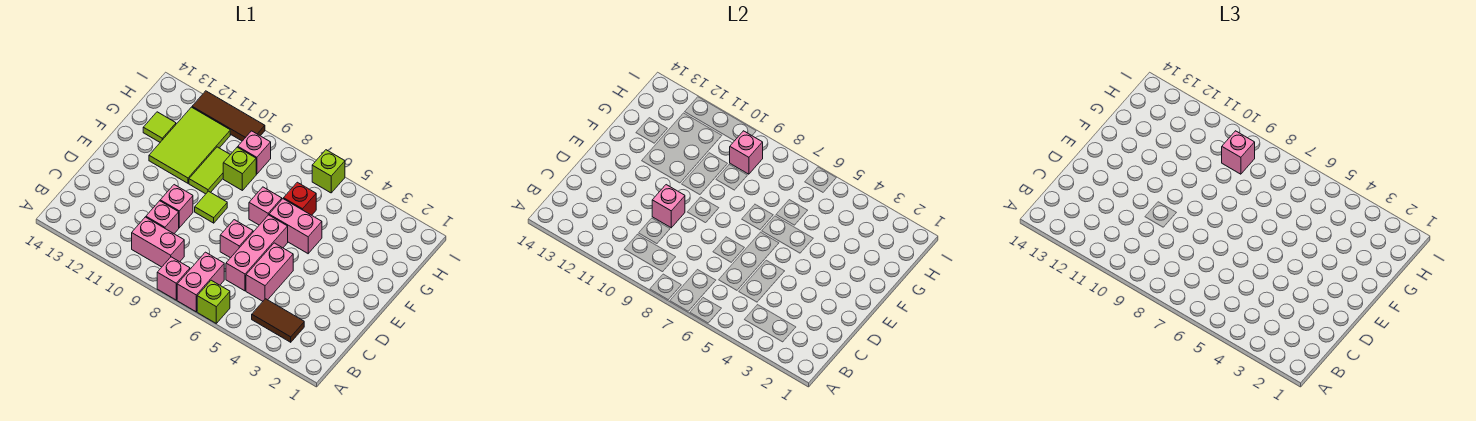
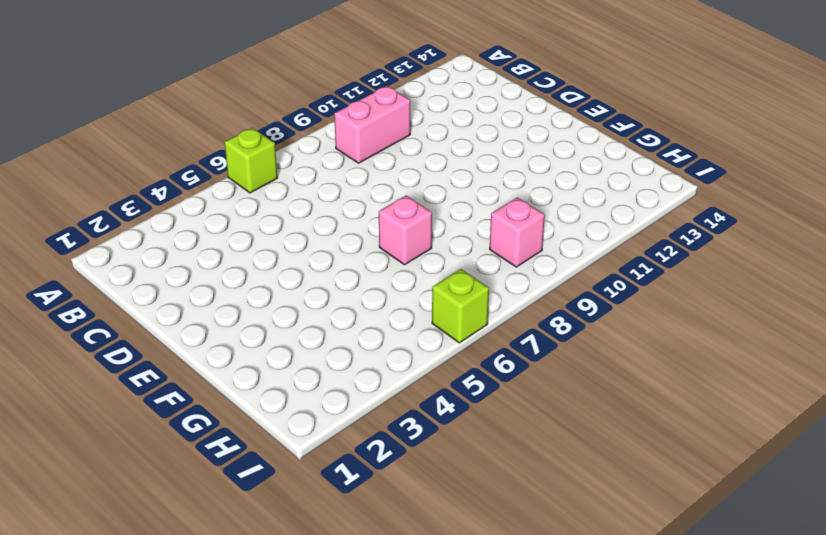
none -> pink brick A7:B7 level 1
none -> pink brick A8 level 1
none -> brown tile B3:B4 level 1

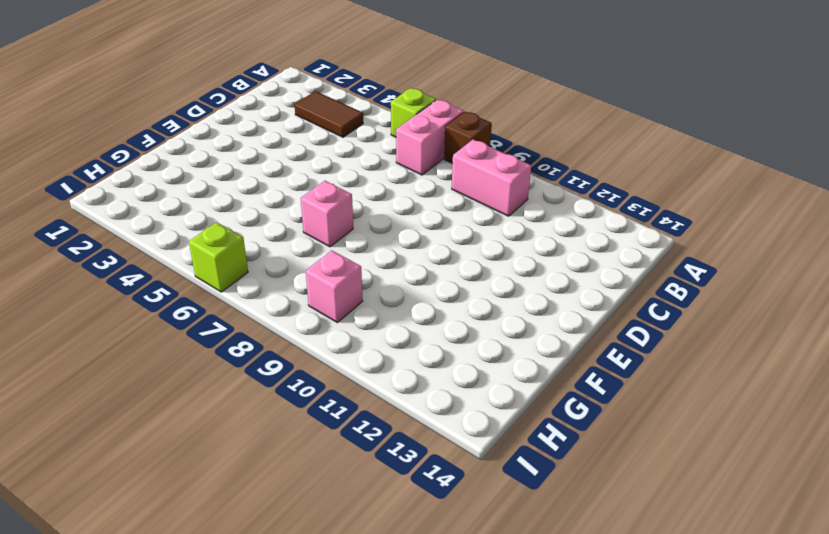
brown brick A8 level 1 -> pink brick A8 level 1
none -> pink brick C5:D5 level 1
none -> pink brick C6:E6 level 1
none -> pink brick C10 level 1

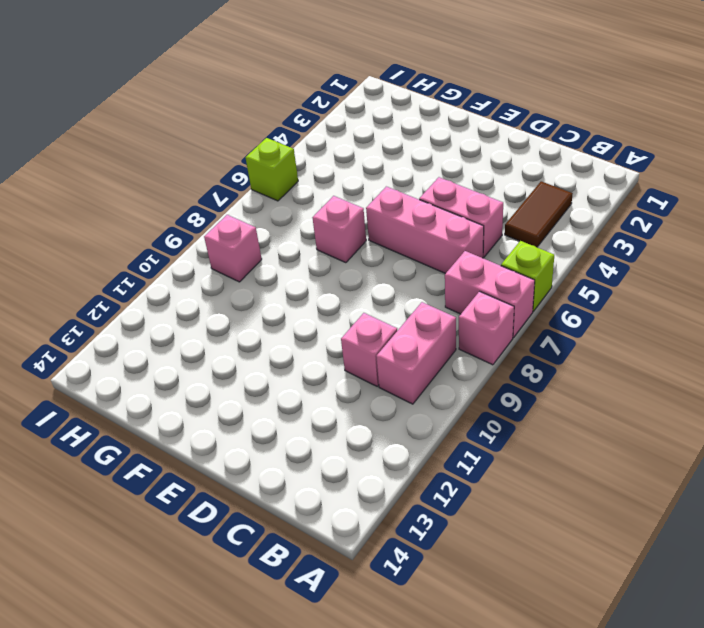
none -> pink brick D7 level 1
none -> pink brick D10 level 1
none -> lime tile E9 level 1

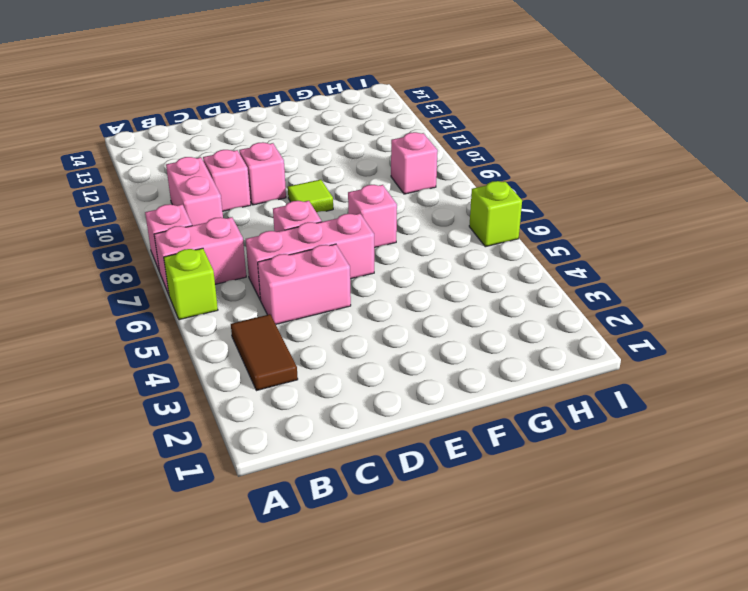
none -> pink brick F5:F6 level 1
none -> lime tile F10:G10 level 1
none -> lime tile F11:H12 level 1

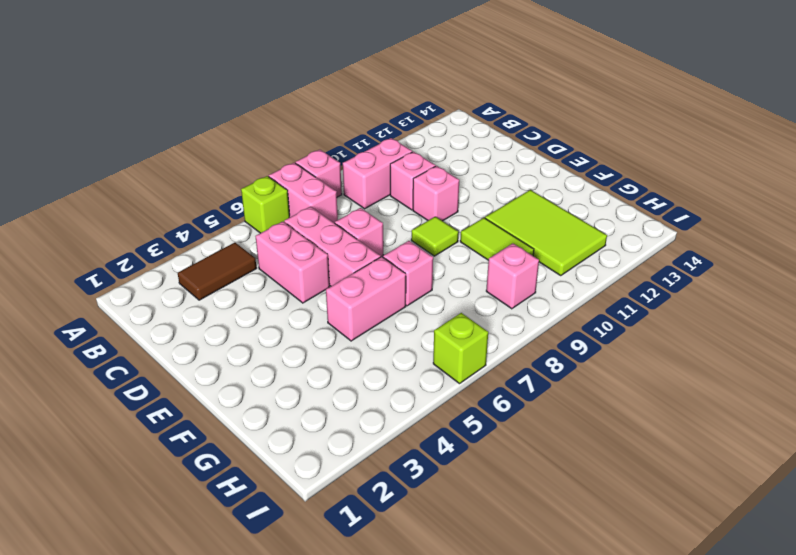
none -> red brick G6 level 1
none -> lime brick G9 level 1
none -> lime tile G13 level 1

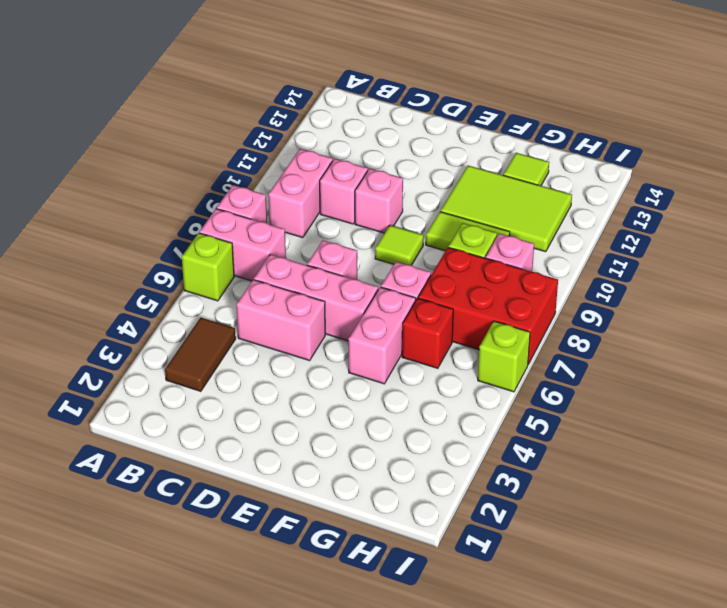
red brick G7:I8 level 1 -> none
none -> brown tile I10:I12 level 1
none -> pink brick D10 level 2
none -> pink brick H9 level 2

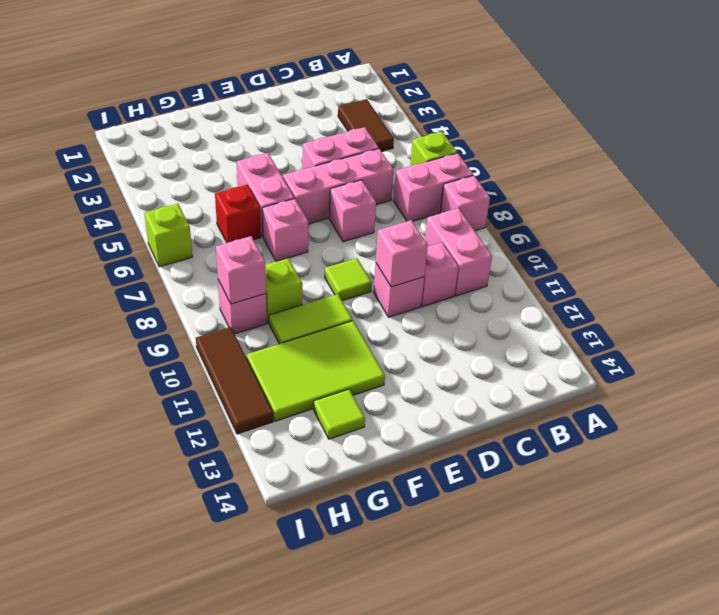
none -> pink brick H9 level 3

